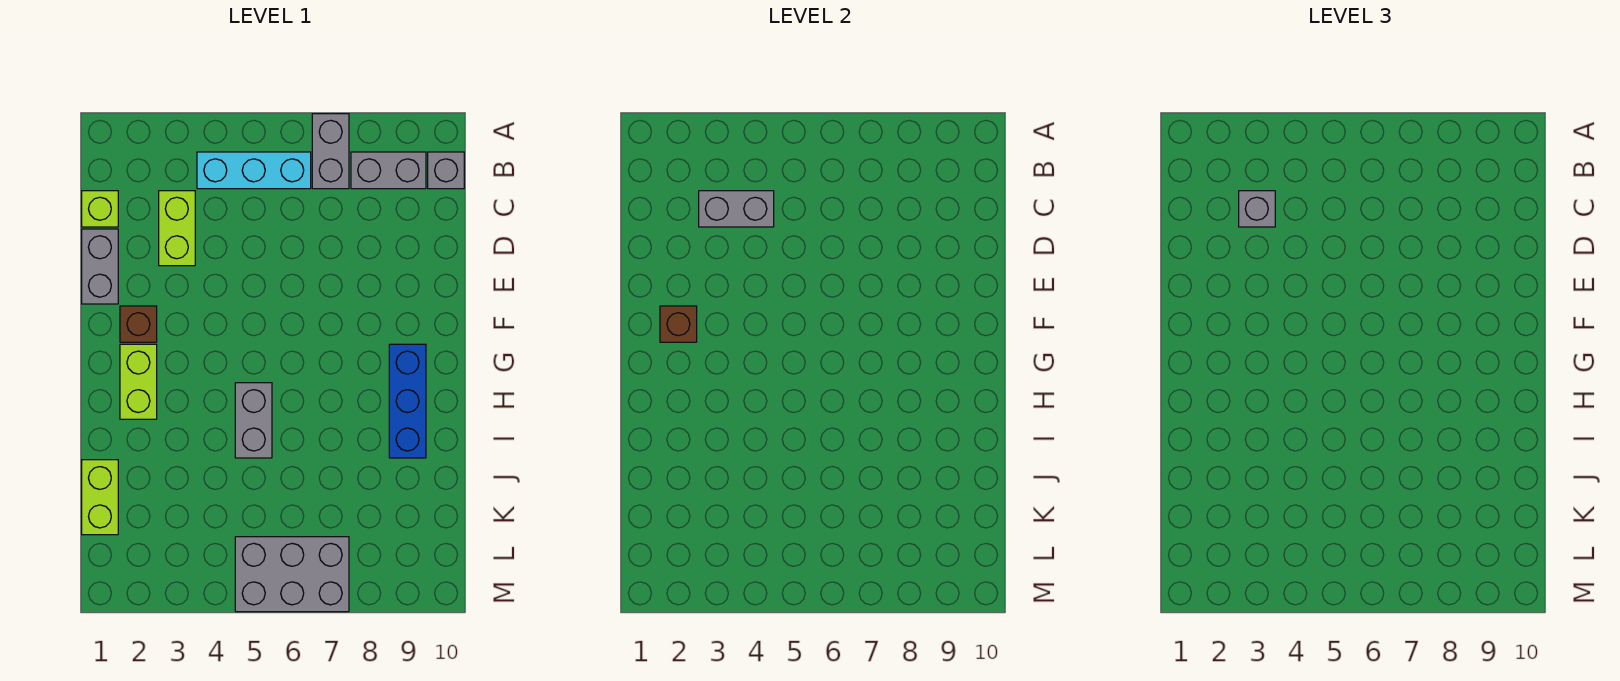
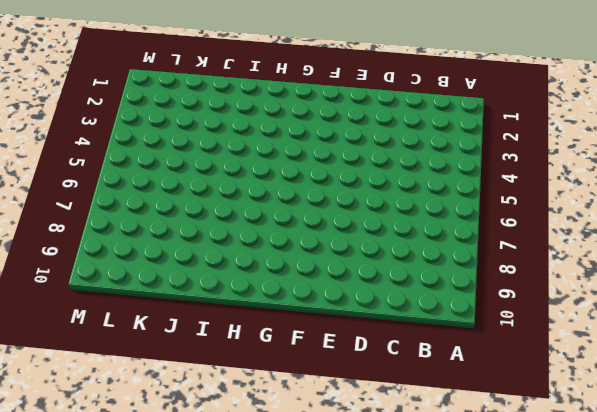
none -> grey brick A7:B7 level 1
none -> cyan brick B4:B6 level 1
none -> grey brick B8:B9 level 1

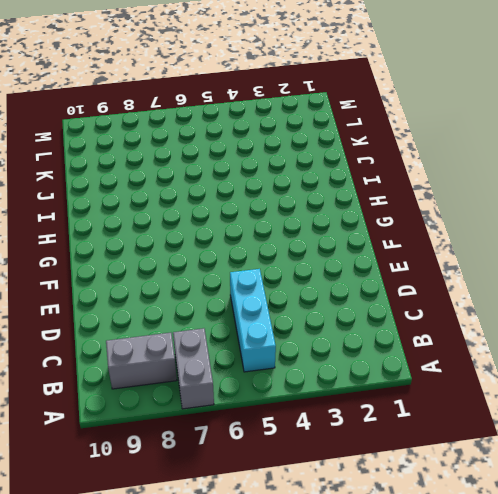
cyan brick B5:D5 level 1 -> cyan brick B4:B6 level 1
none -> grey brick B10 level 1
none -> lime brick C1 level 1
none -> lime brick C3:D3 level 1

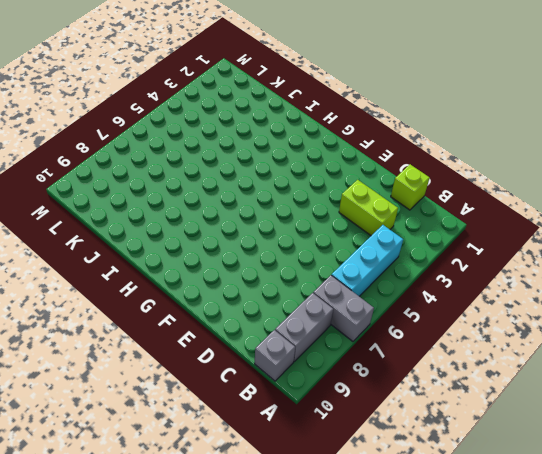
none -> grey brick D1:E1 level 1
none -> brown brick F2 level 1
none -> lime brick G2:H2 level 1

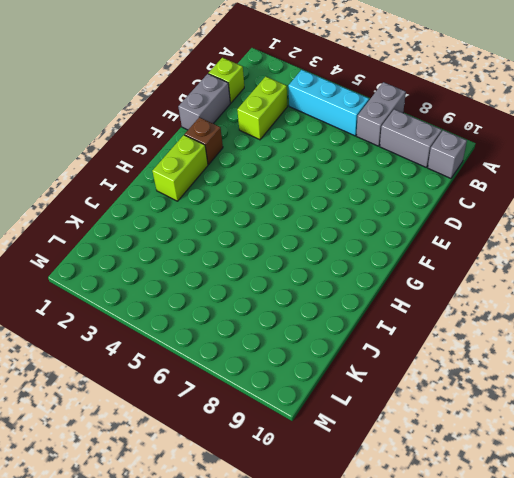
none -> blue brick G9:I9 level 1
none -> grey brick H5:I5 level 1
none -> lime brick J1:K1 level 1

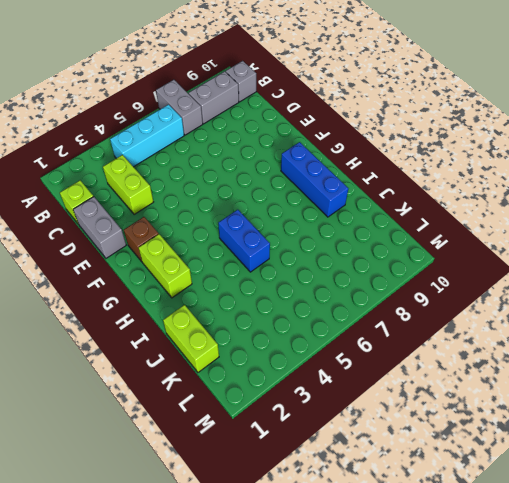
blue brick H5:I5 level 1 -> grey brick H5:I5 level 1
none -> grey brick L5:M7 level 1
none -> grey brick C3:C4 level 2
none -> brown brick F2 level 2

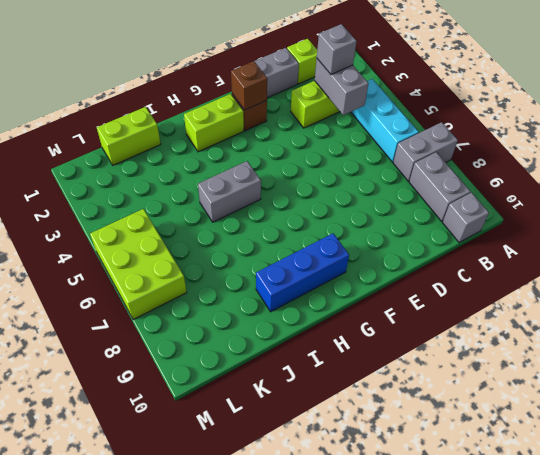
lime brick L5:M7 level 1 -> grey brick L5:M7 level 1

